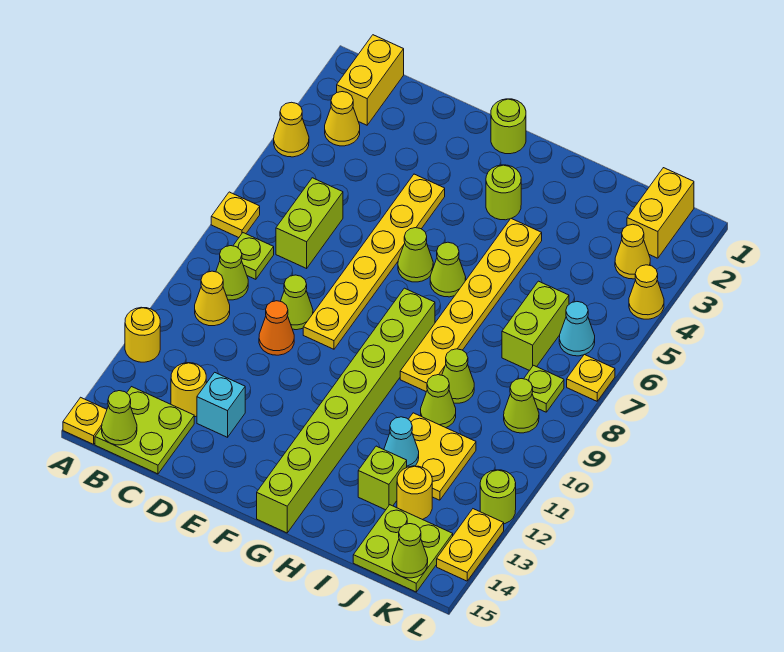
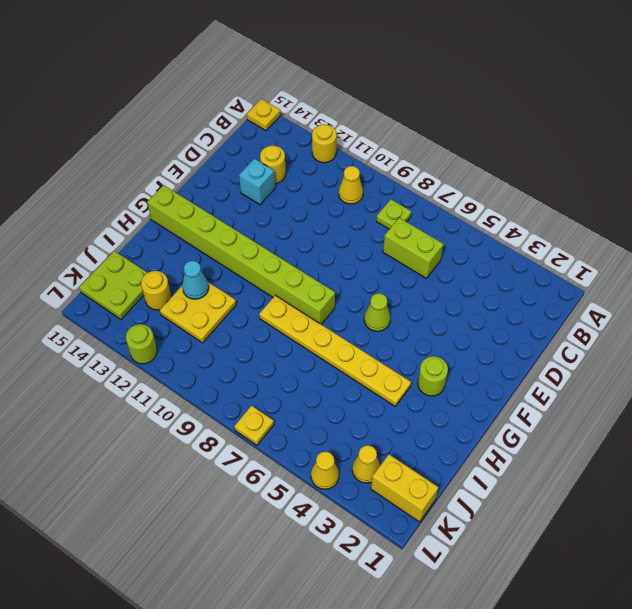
none -> yellow cone A4 level 1
none -> yellow plate A7 level 1
none -> yellow brick B1:B2 level 1
none -> yellow cone B3 level 1

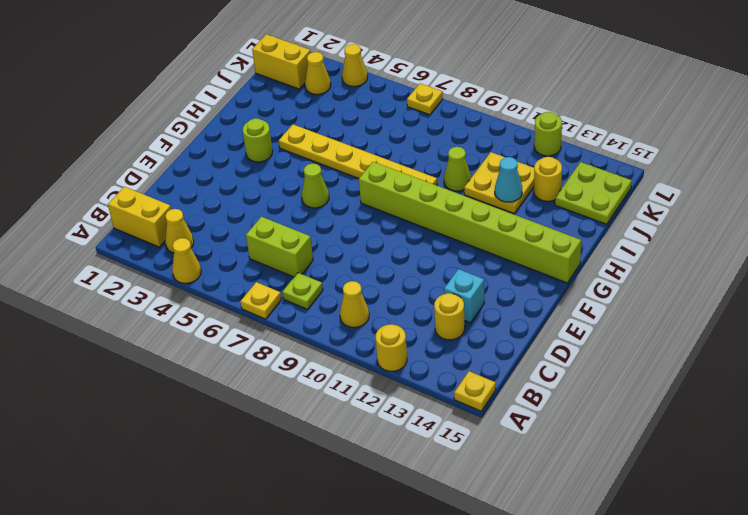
none -> lime cone B9 level 1
none -> lime plate B14:C15 level 1
none -> lime cone D9 level 1
none -> orange cone D10 level 1

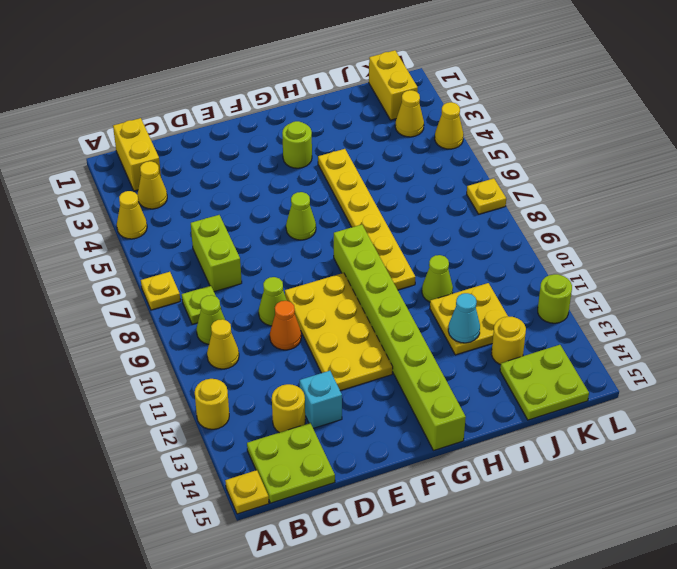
yellow plate E9:F12 level 1 -> yellow plate E4:E9 level 1
none -> lime round brick F1 level 1
none -> lime cone G6 level 1
none -> lime cone I9 level 1
none -> lime brick I13 level 1

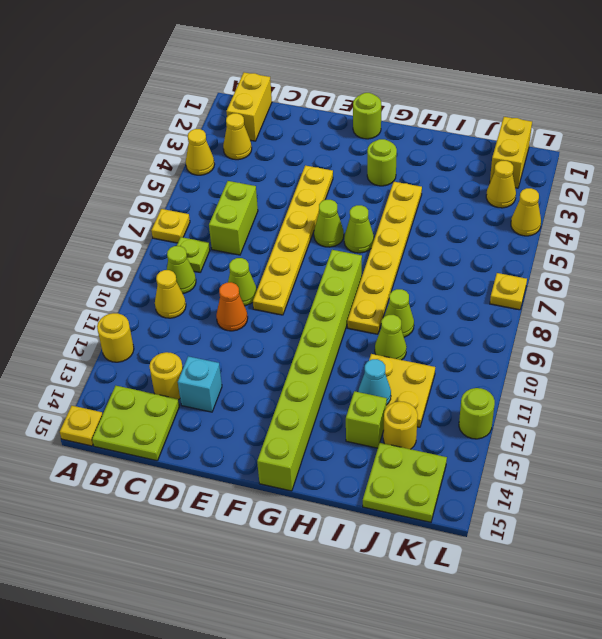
none -> lime brick J6:J7 level 1
none -> cyan cone K6 level 1
none -> lime plate K8 level 1
none -> lime cone K9 level 1

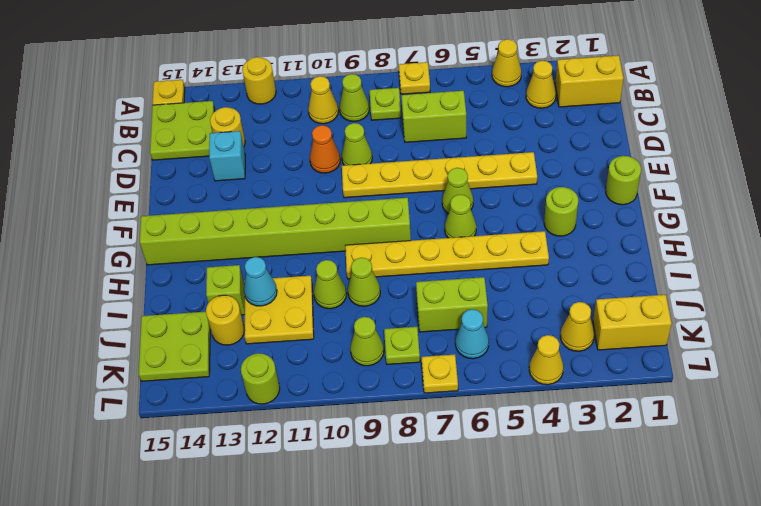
none -> yellow plate L13:L14 level 1
none -> lime cone B15 level 2
none -> lime cone K15 level 2

